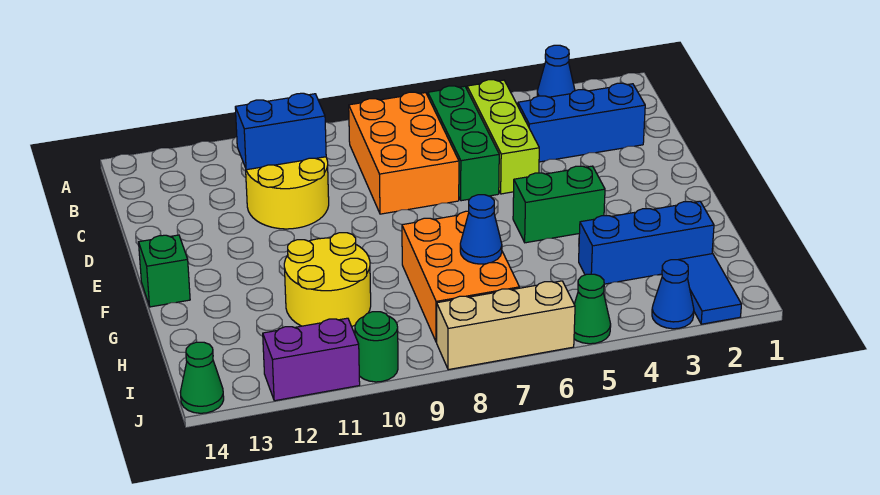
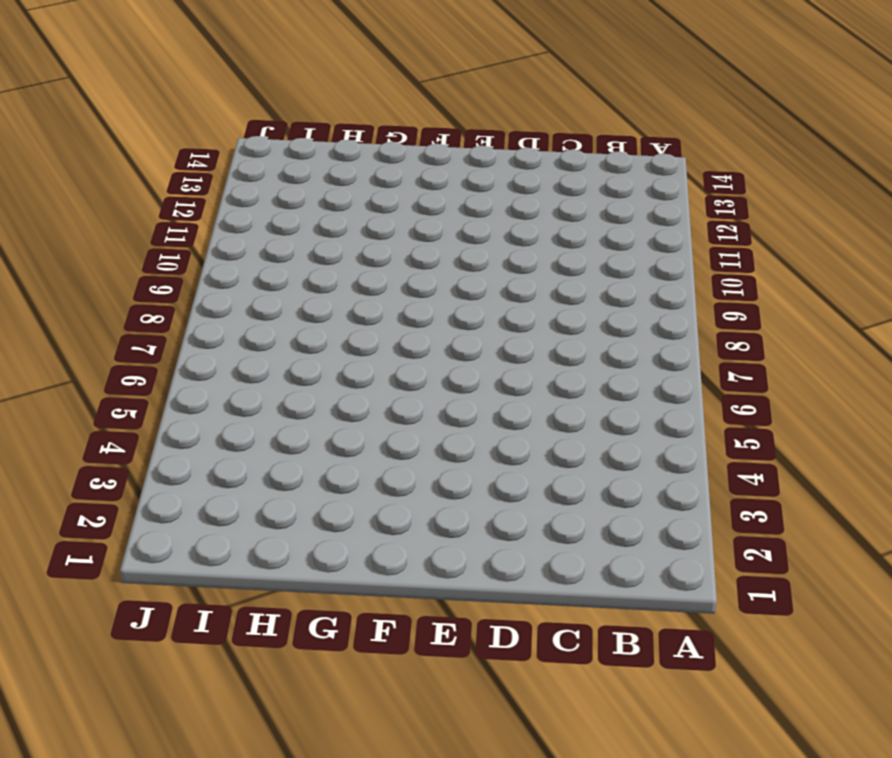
none -> blue cone A3 level 1
none -> lime brick B5:D5 level 1
none -> green brick B6:D6 level 1

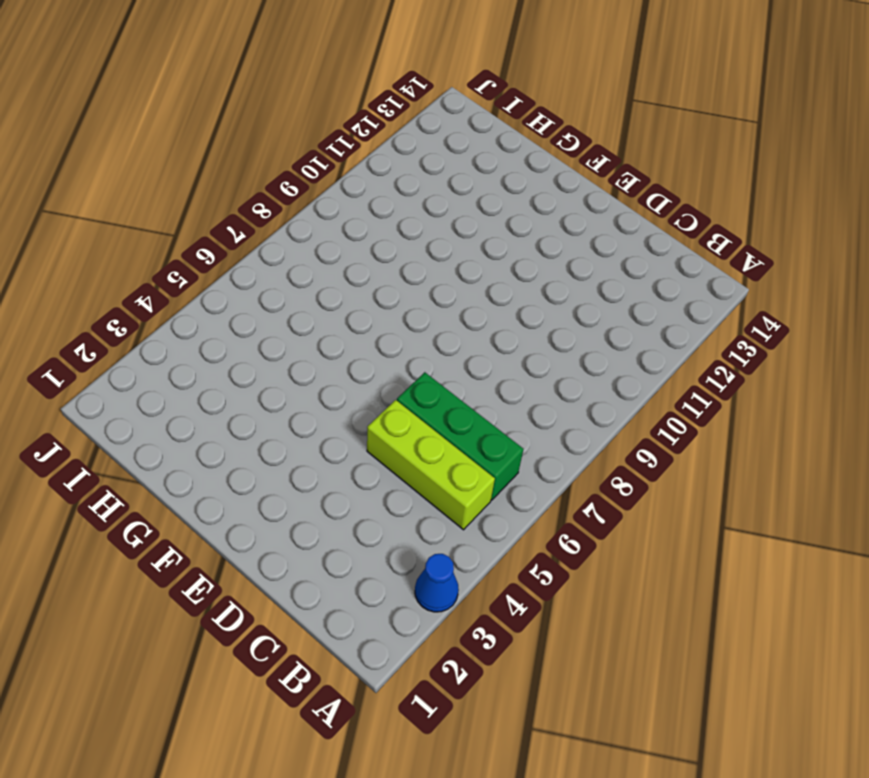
none -> orange brick B7:D8 level 1
none -> blue brick C2:C4 level 1
none -> yellow round brick C10:D11 level 1

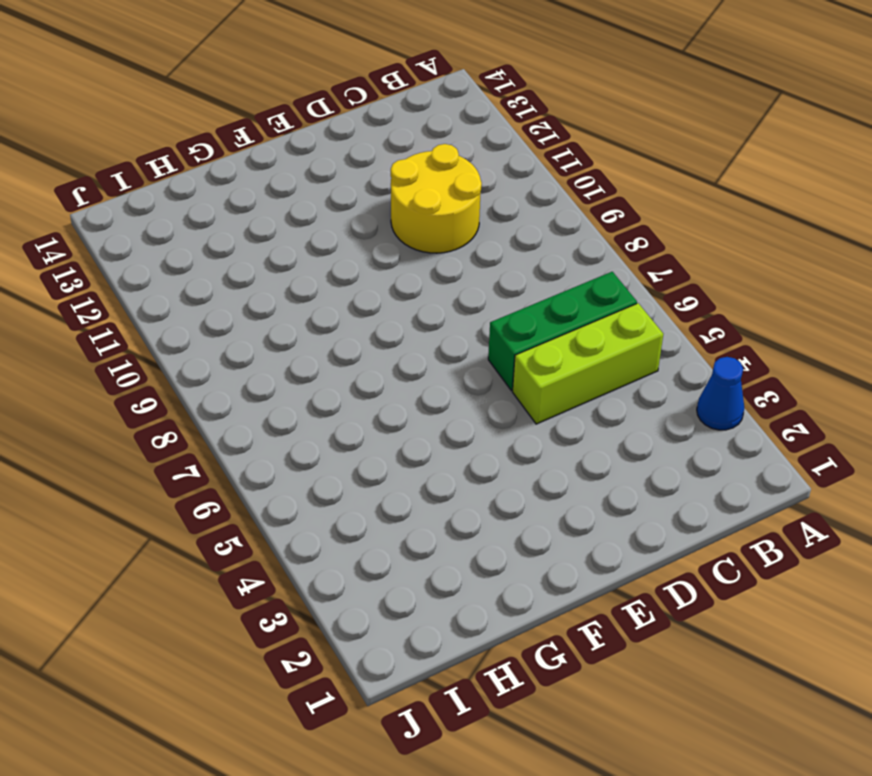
none -> orange brick B7:D8 level 1
none -> blue brick C2:C4 level 1
none -> green brick F4:F5 level 1

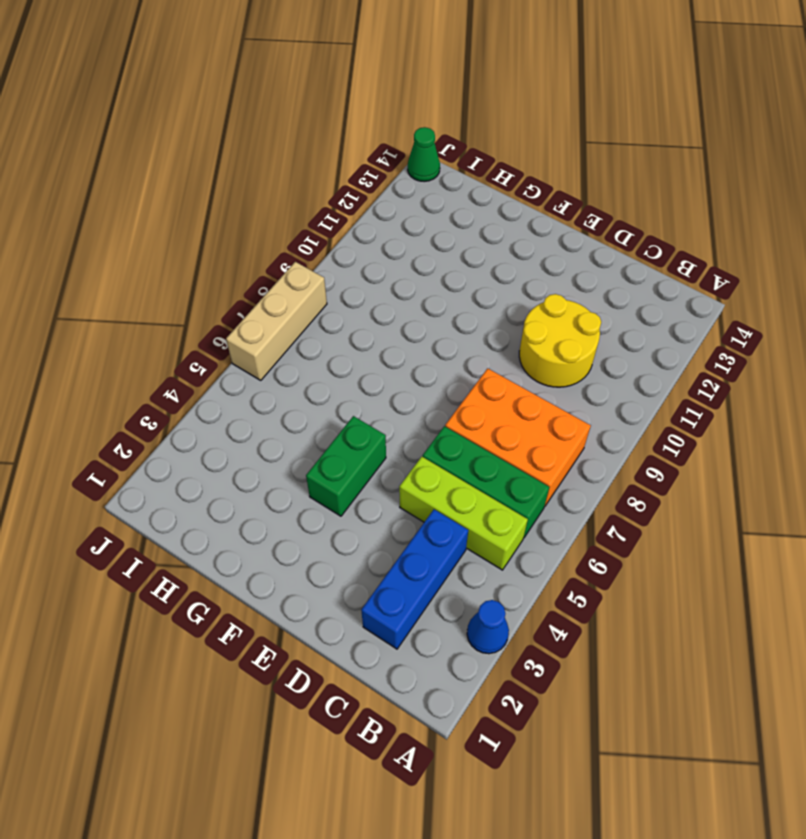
none -> green brick F14 level 1
none -> orange brick G7:I8 level 1
none -> yellow round brick G10:H11 level 1

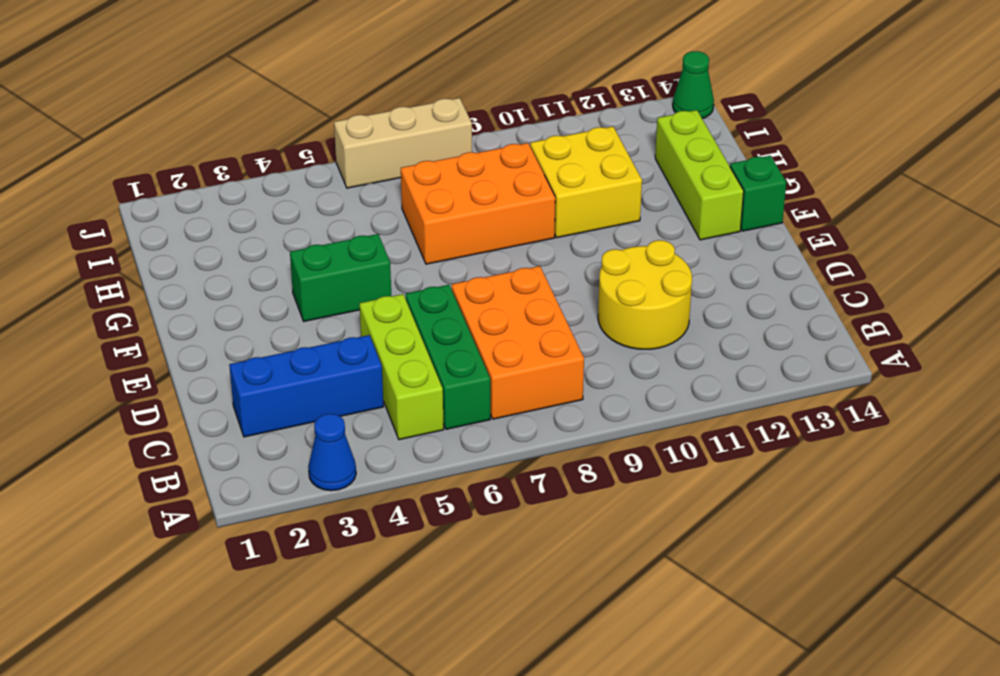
lime brick F13:H13 level 1 -> none
orange brick G7:H9 level 1 -> orange brick G7:I8 level 1
yellow brick G10:H11 level 1 -> yellow round brick G10:H11 level 1
none -> blue brick H2:H4 level 1
none -> blue tile I2:J2 level 1
none -> blue cone J3 level 1

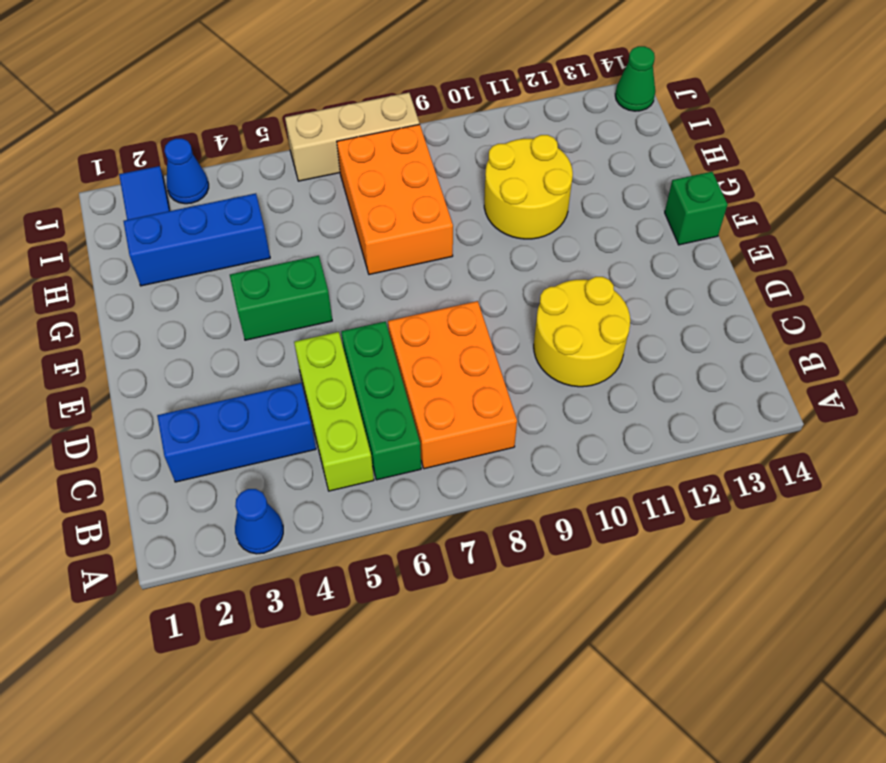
none -> green cone J5 level 1
none -> green round brick J10 level 1
none -> purple brick J11:J12 level 1

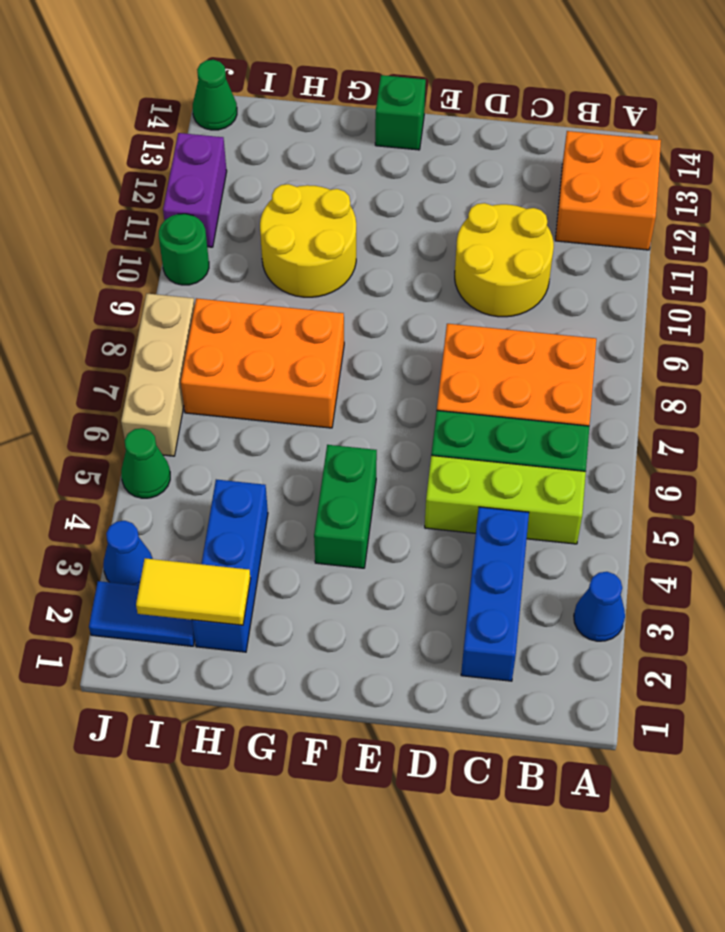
orange brick A12:B13 level 1 -> none
yellow tile H2:I2 level 2 -> none
none -> blue brick C10:C11 level 2
none -> blue cone H7 level 2

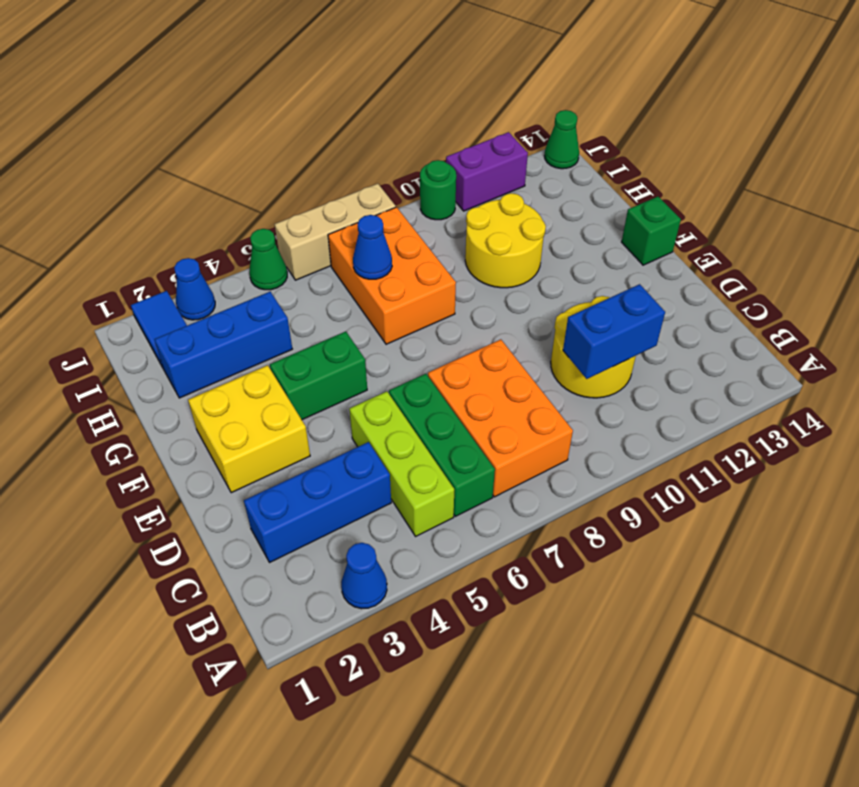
yellow brick E2:F3 level 1 -> none

